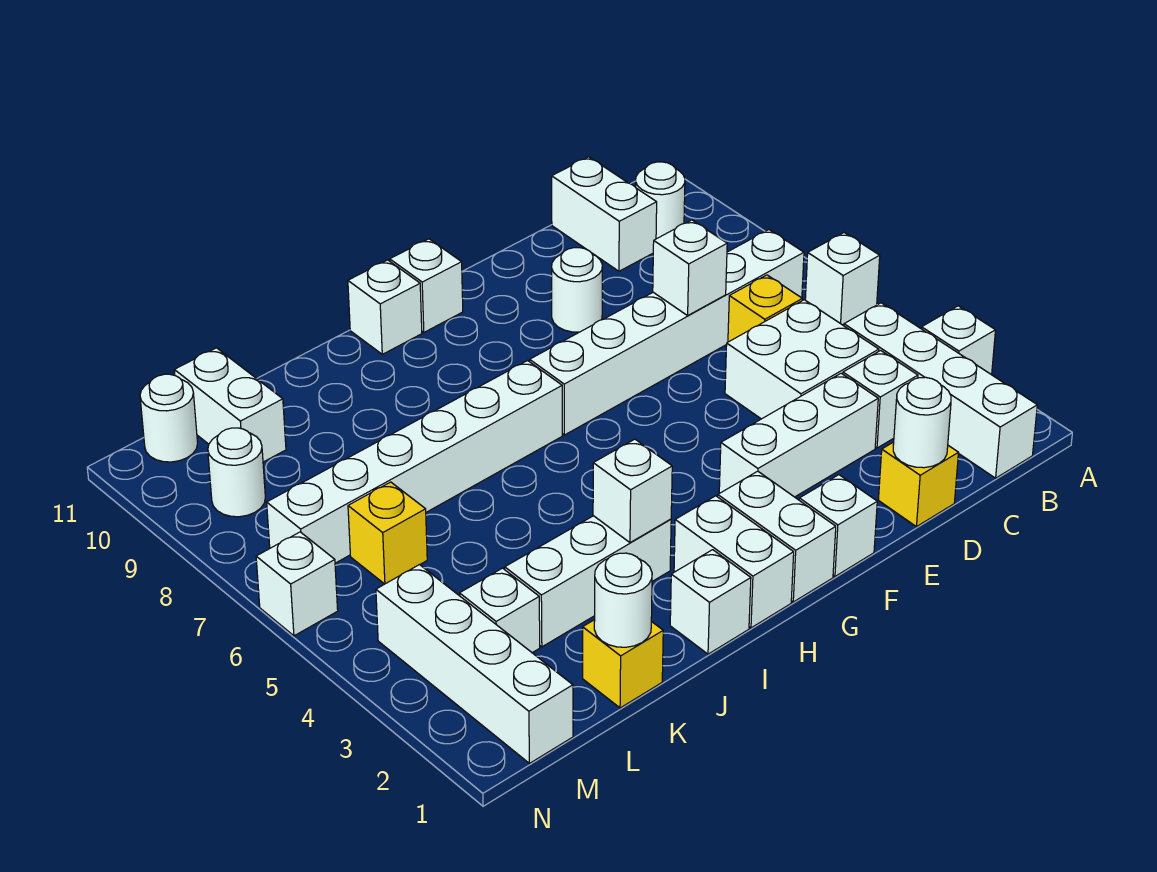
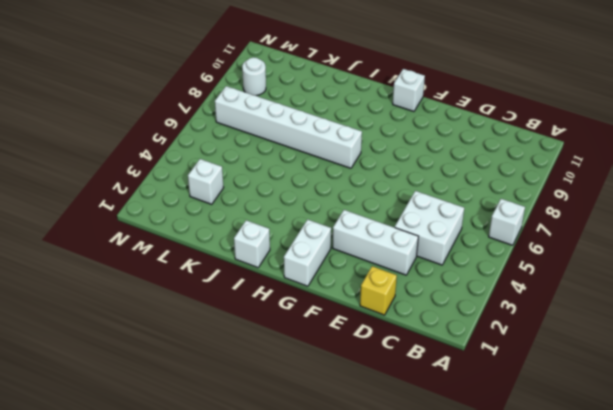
none -> white brick A3 level 1
none -> white brick B1:B4 level 1
none -> white brick B7:G7 level 1
none -> white round brick B10 level 1

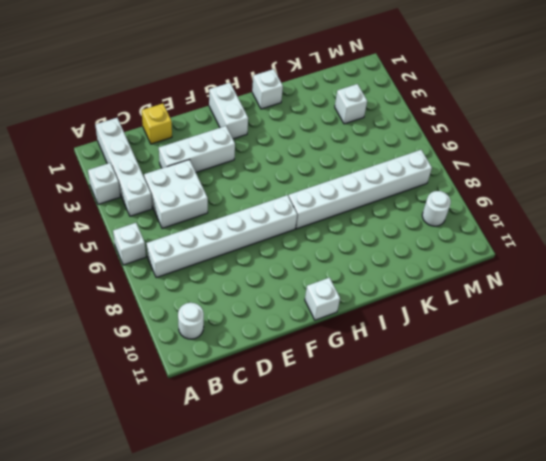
none -> white brick C3 level 1
none -> yellow brick C6 level 1
none -> white brick C10:C11 level 1
none -> white round brick E9 level 1

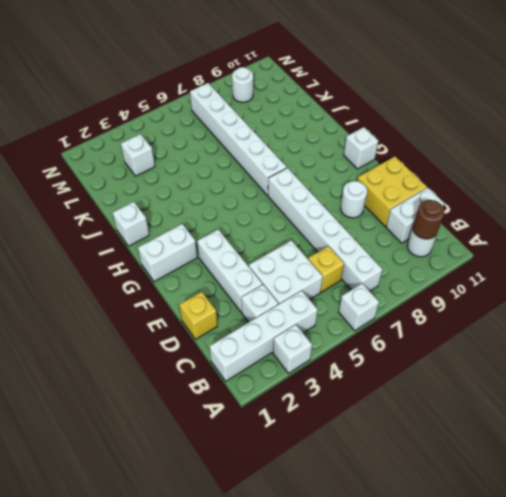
brown round brick B10 level 2 -> none
yellow brick D10:E11 level 1 -> none
none -> white brick F1 level 1
none -> white brick H1:H2 level 1
none -> white brick H11 level 1
none -> white brick I3:K3 level 1

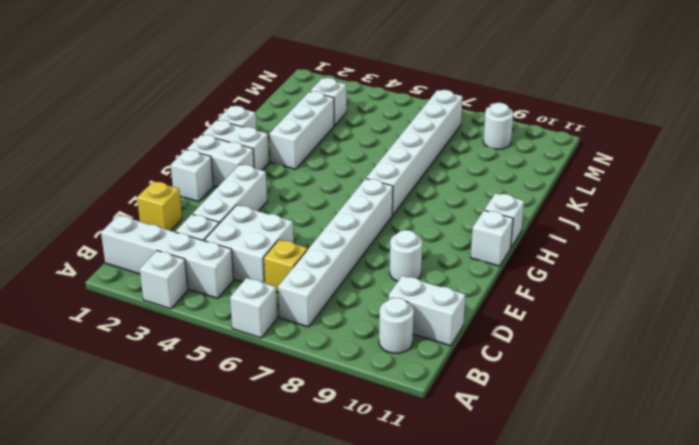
none -> yellow brick K1 level 1
none -> yellow brick L6 level 1
none -> white brick L10:L11 level 1
none -> white brick M1:M4 level 1

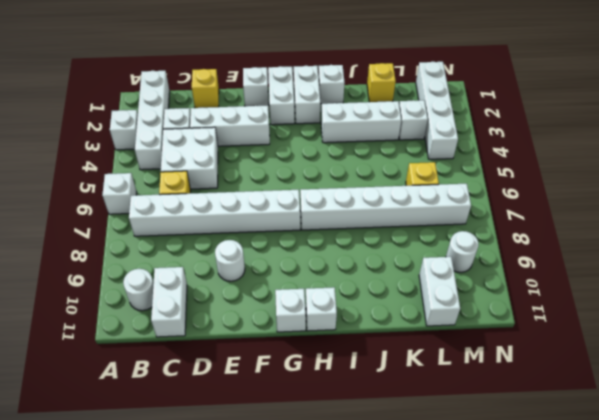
none -> white round brick M11 level 1
none -> white brick N6 level 1
none -> white round brick D1 level 2
none -> white brick D7 level 2

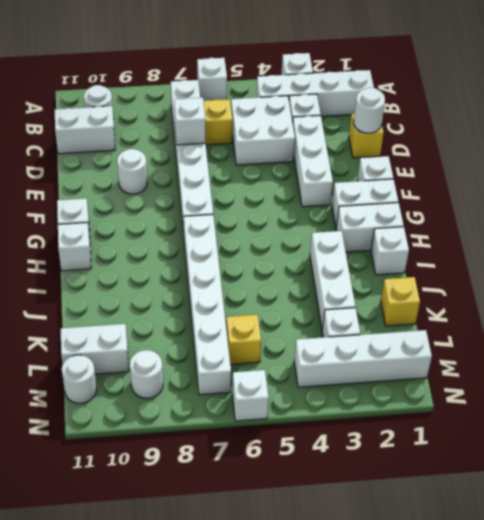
none -> white brick I3 level 2
none -> white round brick K1 level 2

